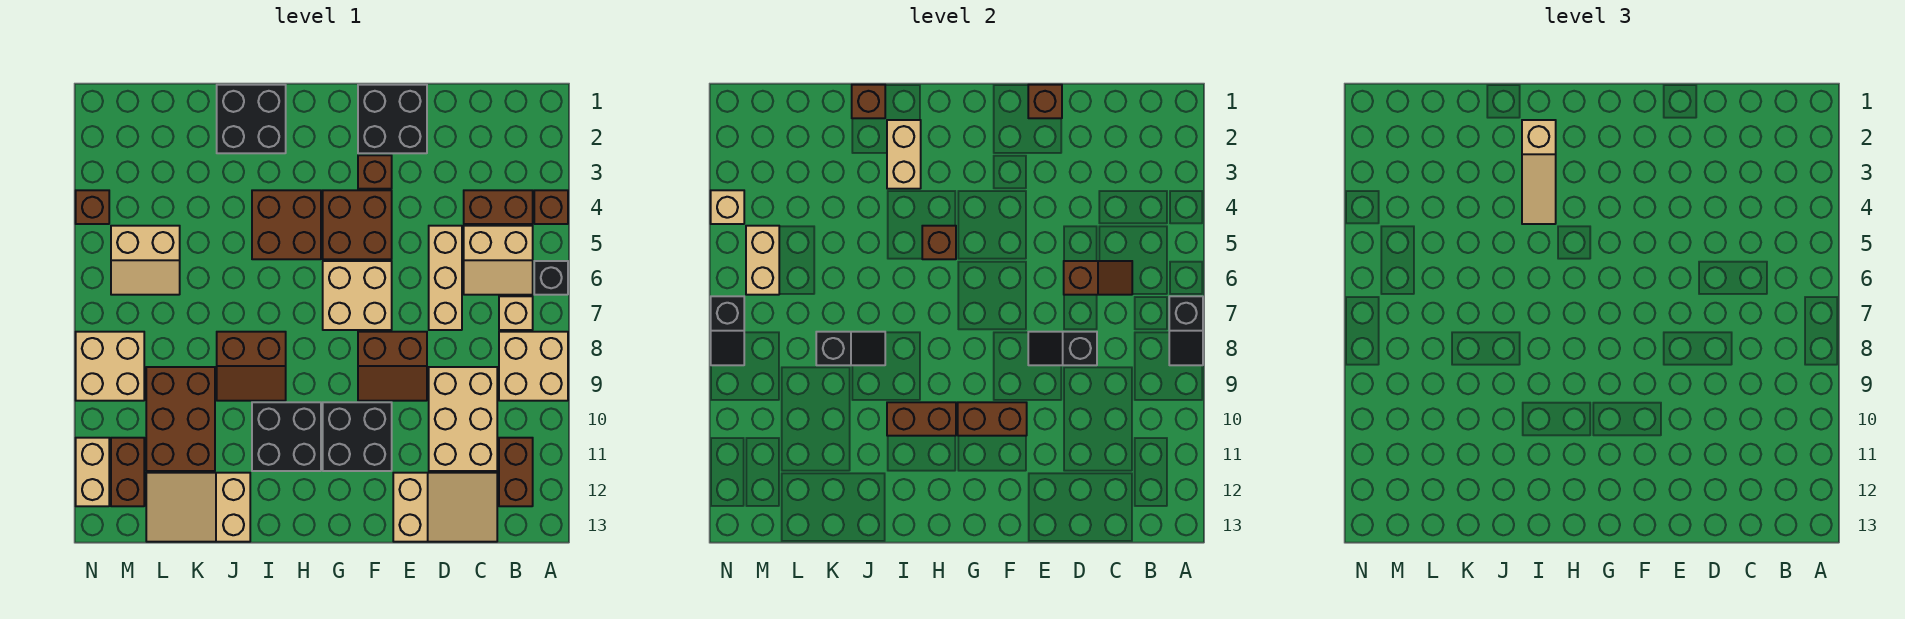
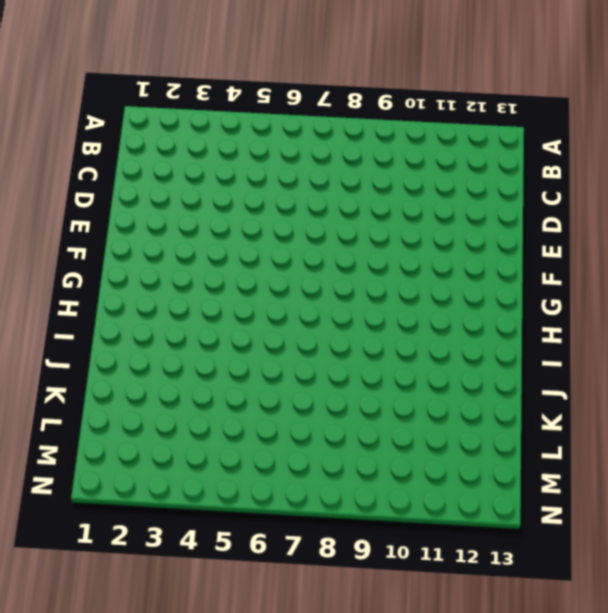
none -> brown brick A4 level 1
none -> black brick A6 level 1
none -> tan brick A8:B9 level 1
none -> brown brick B4:C4 level 1

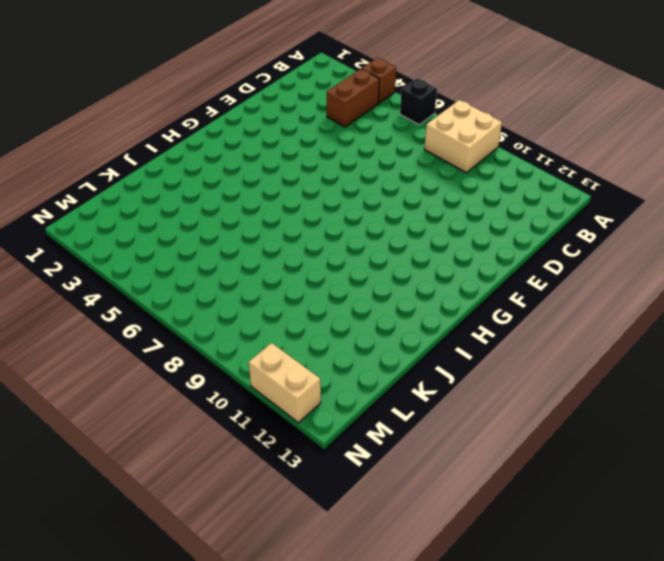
none -> tan slope B5:C6 level 1 top 5
none -> tan brick B7 level 1
none -> brown brick B11:B12 level 1
none -> tan brick C9:D11 level 1

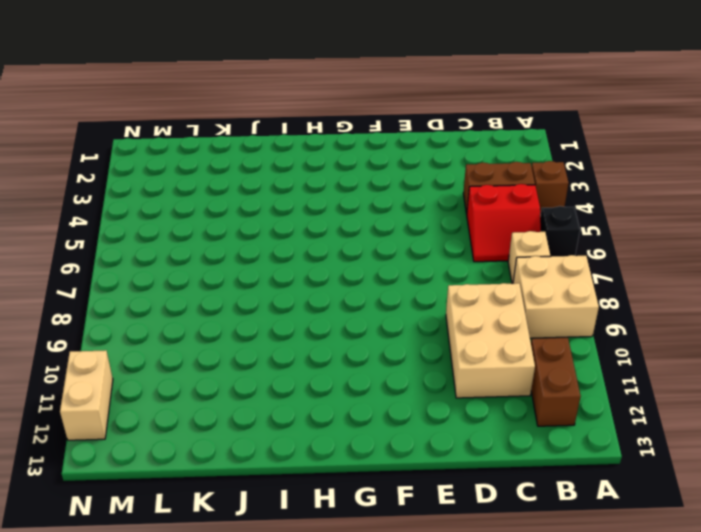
red slope B5:C6 level 1 top 5 -> tan slope B5:C6 level 1 top 5
none -> tan slope C12:E13 level 1 top E
none -> tan brick D5:D7 level 1
none -> black brick E1:F2 level 1
none -> brown slope E8:F9 level 1 top 8

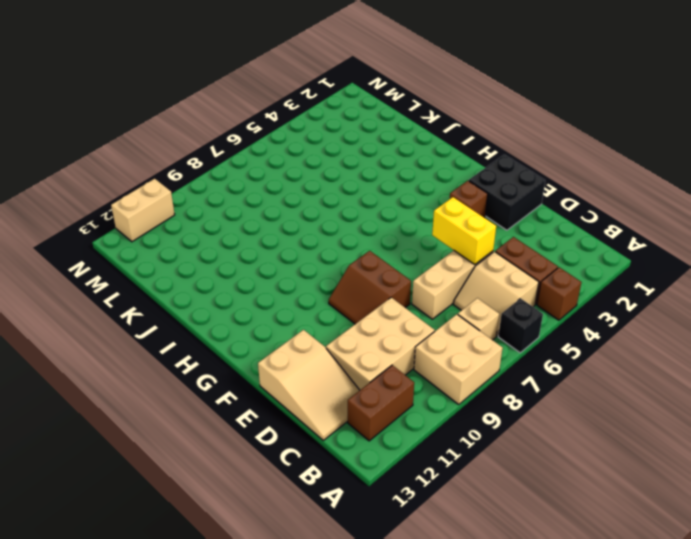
yellow brick D5:E5 level 2 -> none
none -> brown brick F4:G5 level 1
none -> tan brick F6:G7 level 1
none -> black brick F10:G11 level 1
none -> brown brick H4:I5 level 1

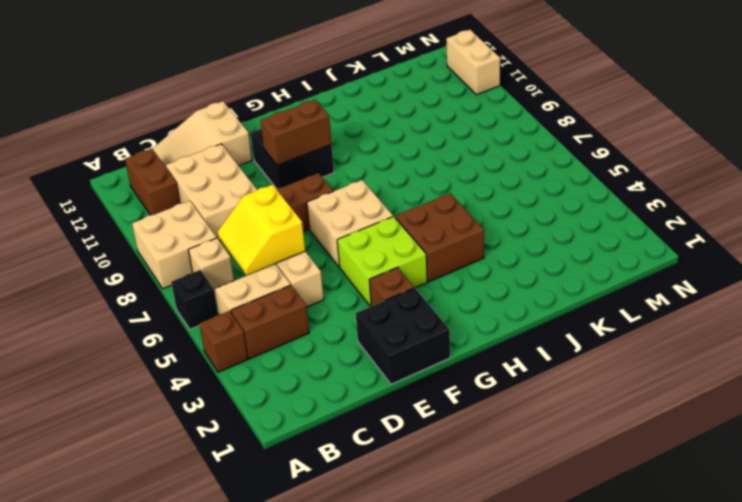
yellow slope C6:D7 level 2 top D -> brown slope C6:D6 level 2 top D
lime brick F4:G5 level 1 -> brown brick F4:G5 level 1
none -> black brick H10:I11 level 1
none -> black brick I1:J2 level 1
none -> brown slope I8:J9 level 1 top 8
none -> tan slope J12:L13 level 1 top J

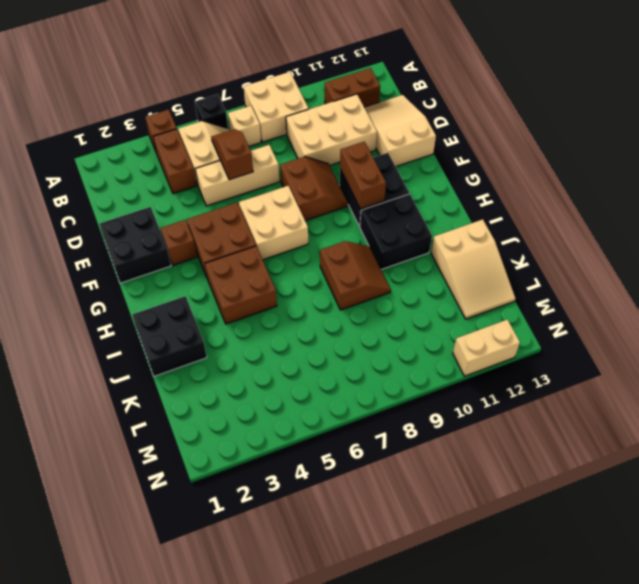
none -> brown brick K9:L11 level 1
none -> tan slope L5:M6 level 1 top 5
none -> tan brick M8:N9 level 1
none -> brown brick M11:M12 level 1

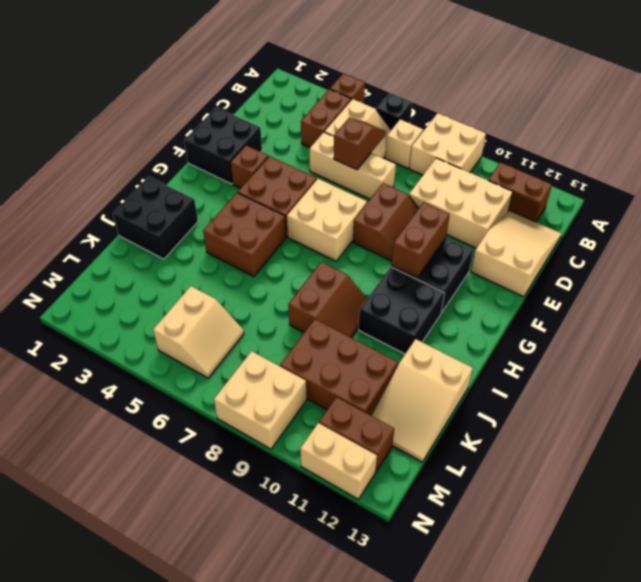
none -> brown brick N4 level 1
none -> black slope A7:A8 level 2 top 7
none -> black slope D8:E8 level 2 top D
none -> brown brick E1 level 2

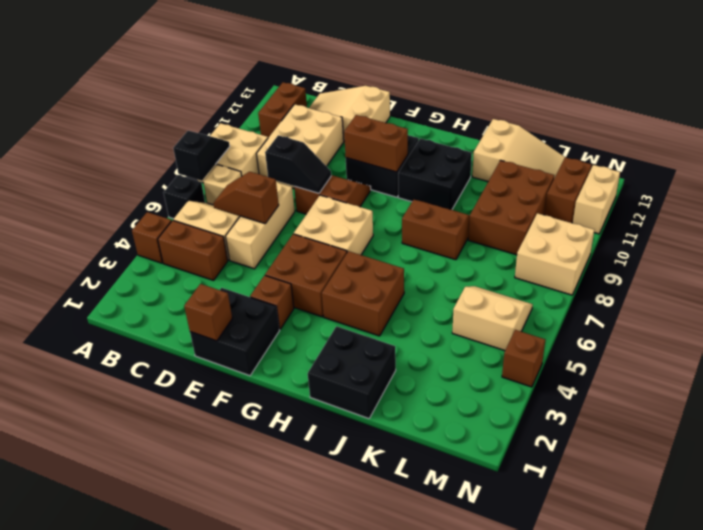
none -> brown brick H5 level 2
none -> brown brick H10:I10 level 2
none -> tan brick I2:I3 level 2
none -> brown brick J1 level 2

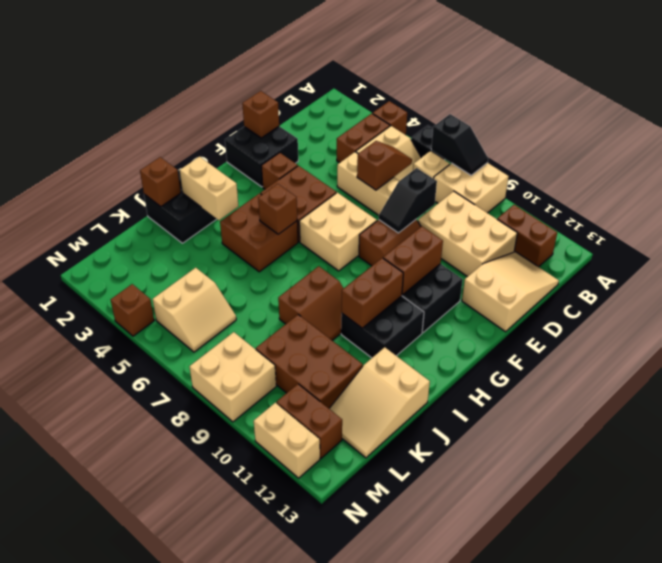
none -> black slope J8:K8 level 2 top K
none -> tan brick M5:M6 level 2
none -> tan brick N4 level 2
none -> black slope N7:N8 level 2 top 7

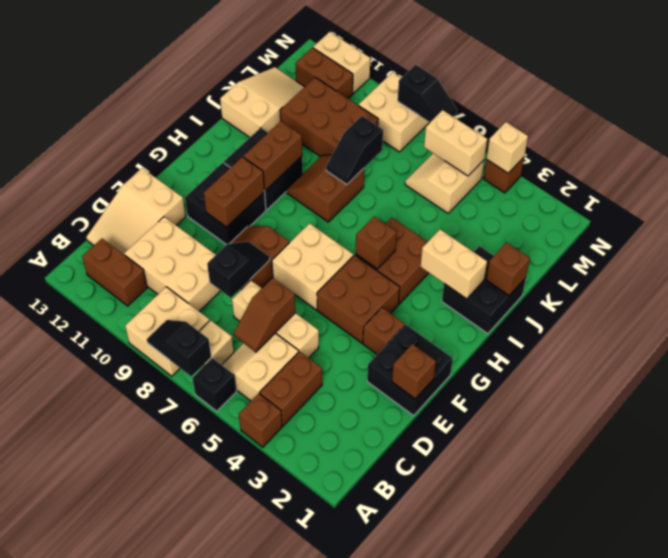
black slope N7:N8 level 2 top 8 -> black slope N7:N8 level 2 top 7
none -> tan slope I2:I4 level 3 top 2

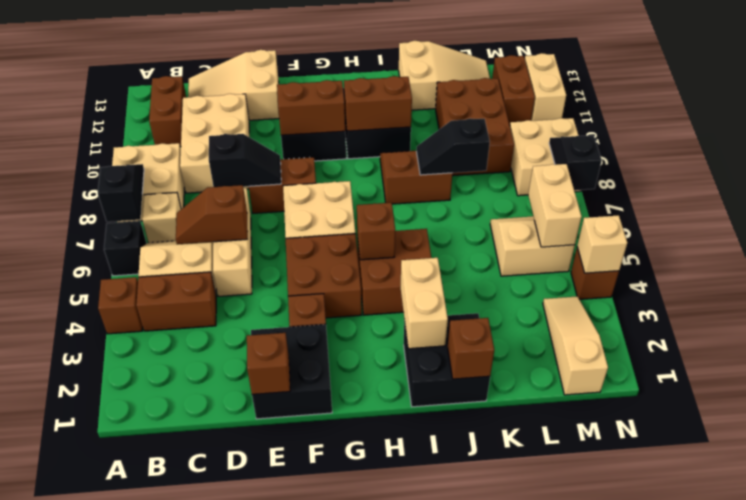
tan slope M1:M3 level 1 top 1 -> tan slope I2:I4 level 3 top 2

